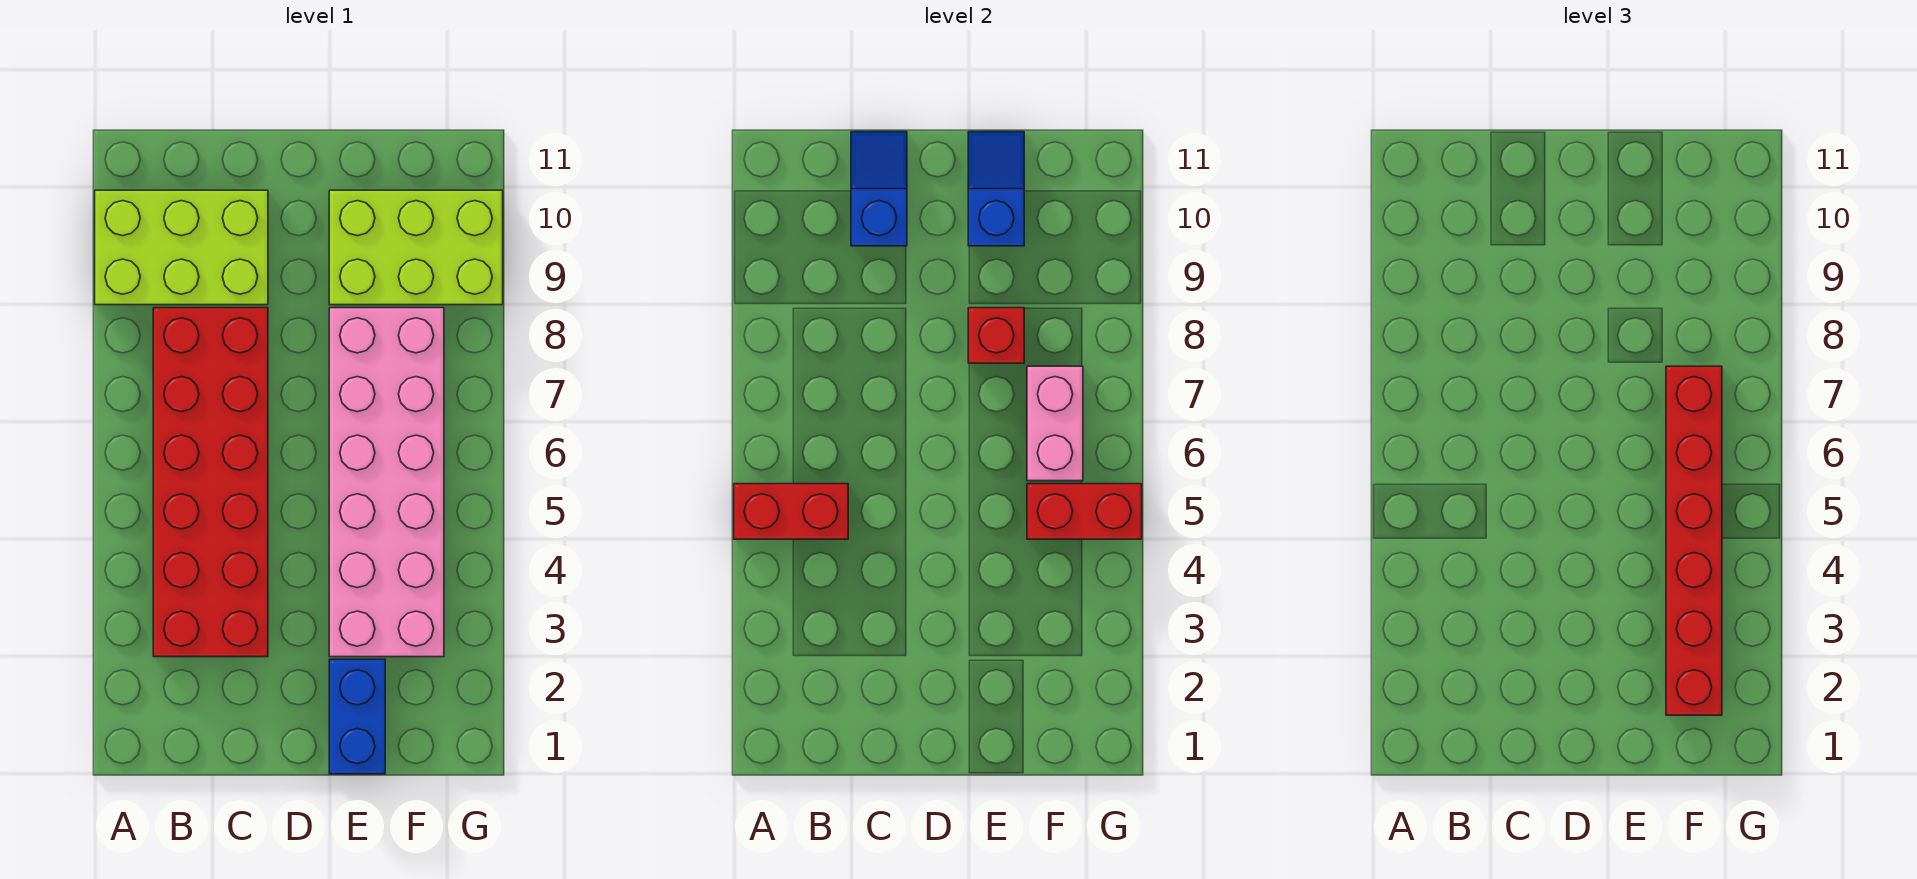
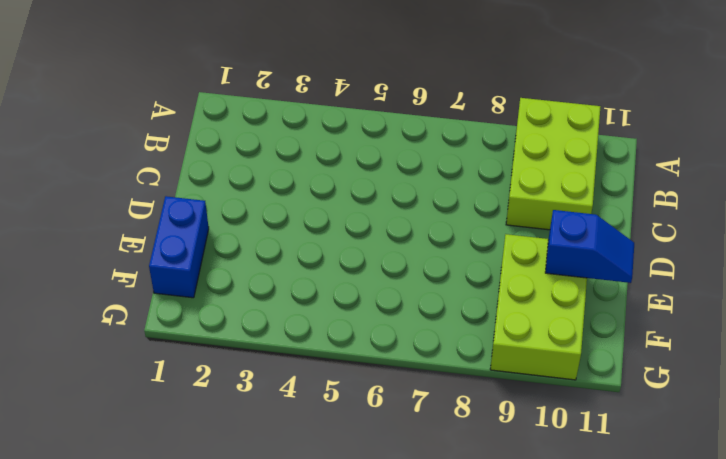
blue brick E1:F1 level 1 -> blue brick E1:E2 level 1
none -> red brick B3:C8 level 1
none -> pink brick E3:F8 level 1
none -> red brick A5:B5 level 2

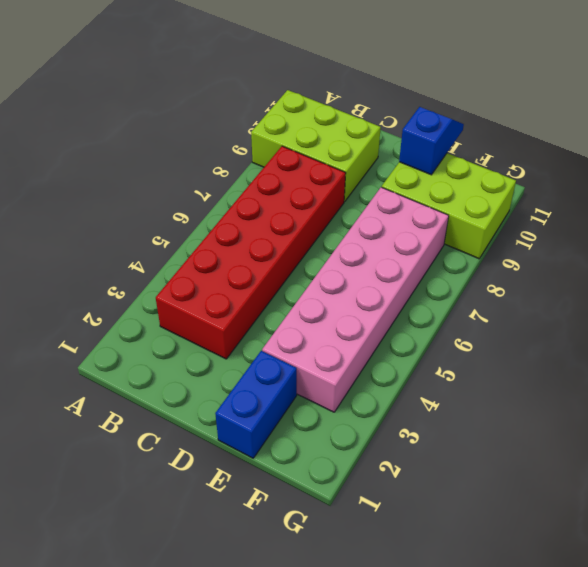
none -> red brick A5:B5 level 2
none -> blue slope C10:C11 level 2 top 10
none -> red brick E8 level 2

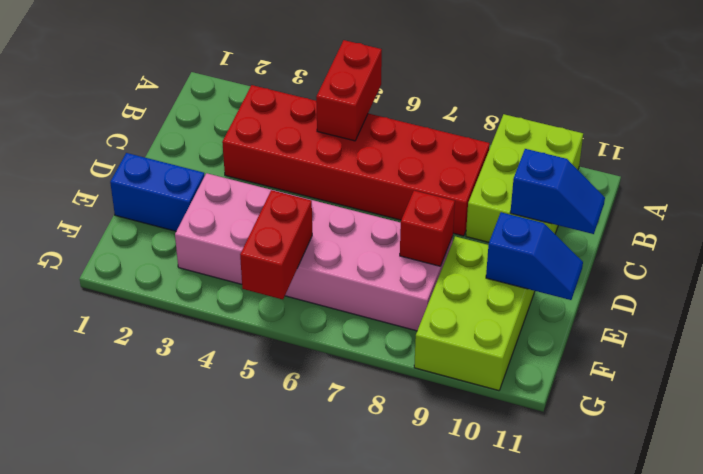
none -> pink brick F6:F7 level 2
none -> red brick F2:F7 level 3

